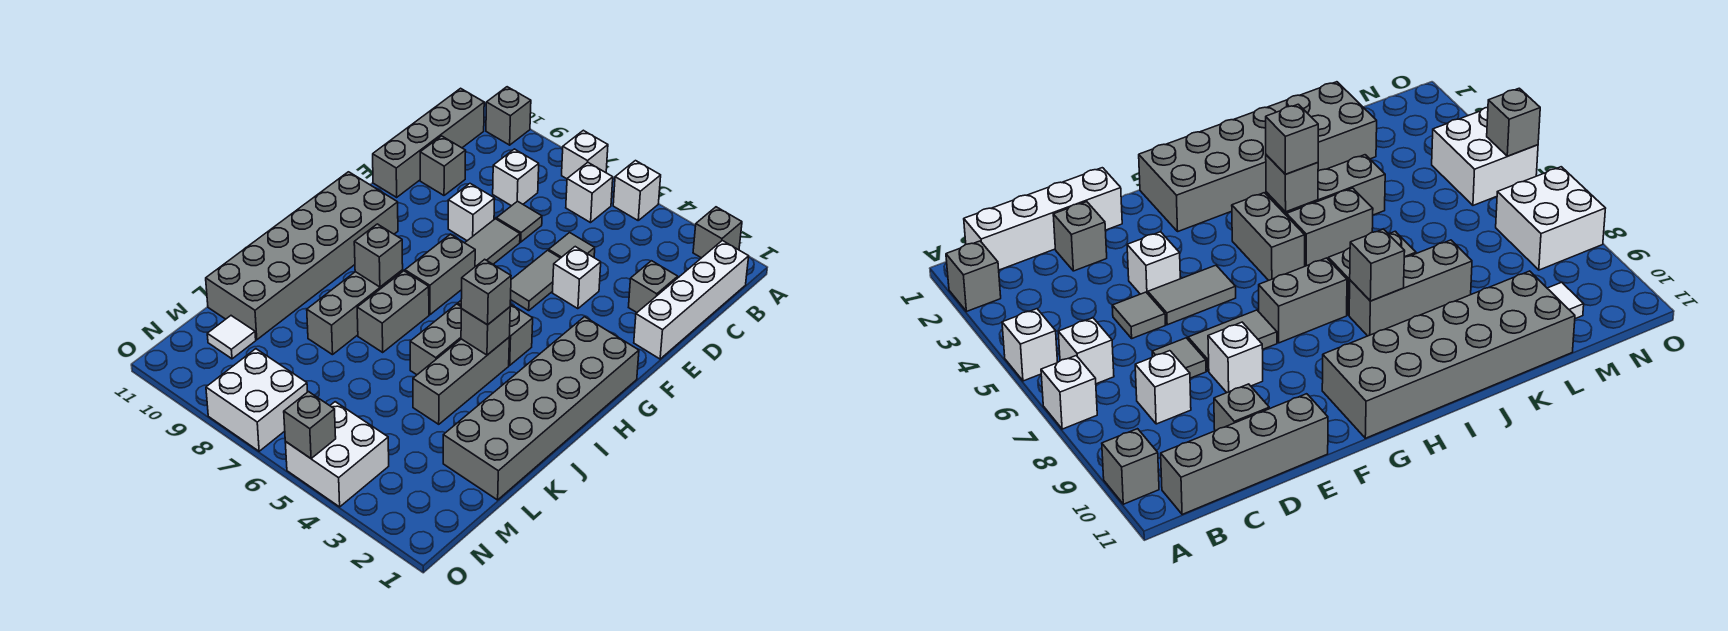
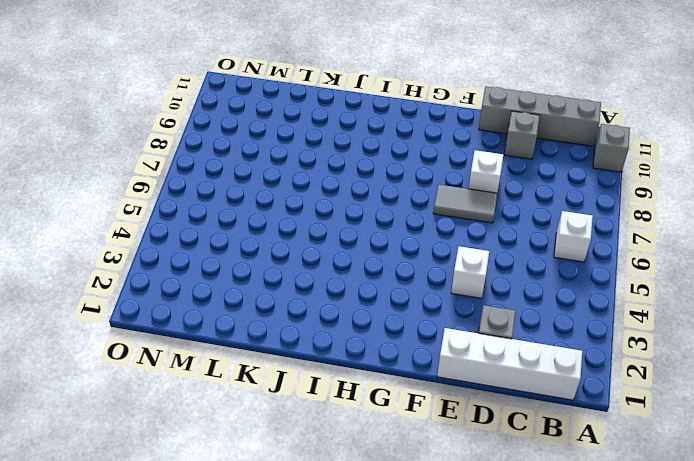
none -> grey brick A2 level 1
none -> white brick A5 level 1
none -> white brick A7 level 1
none -> white brick C8 level 1

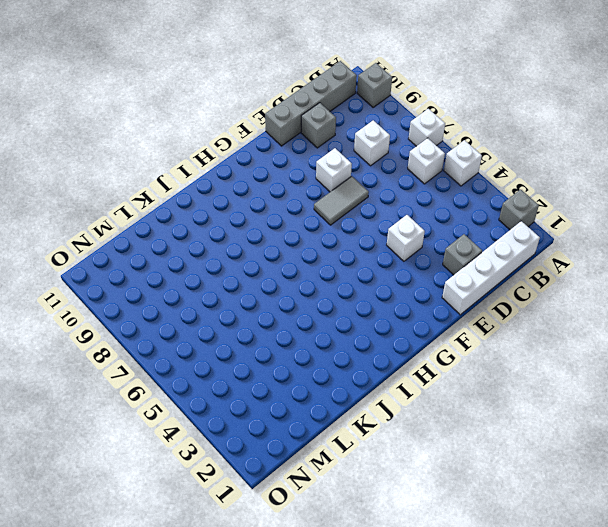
none -> grey tile D5 level 1
none -> grey tile D7 level 1
none -> grey tile E5:F5 level 1
none -> grey brick G1:L2 level 1

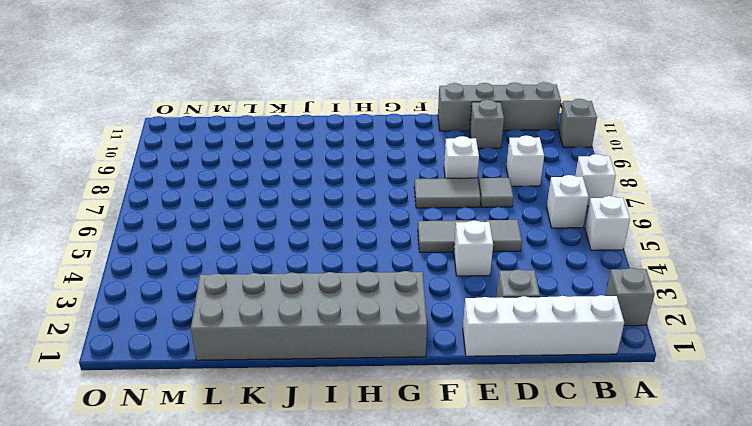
none -> grey brick G7:H7 level 1
none -> grey brick G10:L11 level 1
none -> grey brick H4:H5 level 1
none -> grey brick I4:K4 level 1

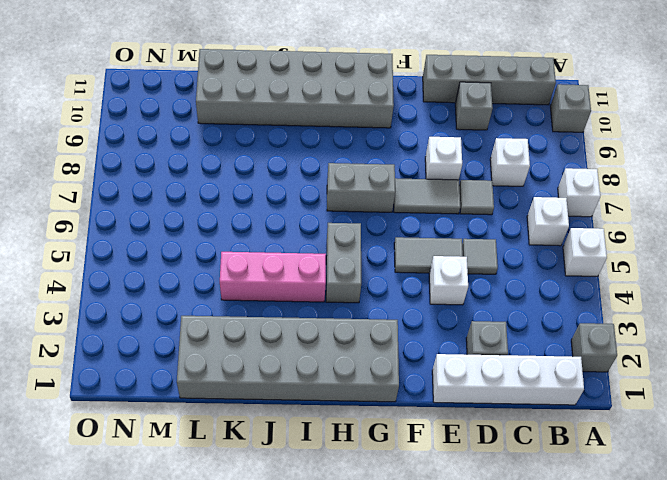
pink brick I4:K4 level 1 -> grey brick I4:K4 level 1
none -> grey brick I5:J5 level 1
none -> grey brick I7:J7 level 1
none -> grey brick I8:K8 level 1
none -> white tile M10 level 1

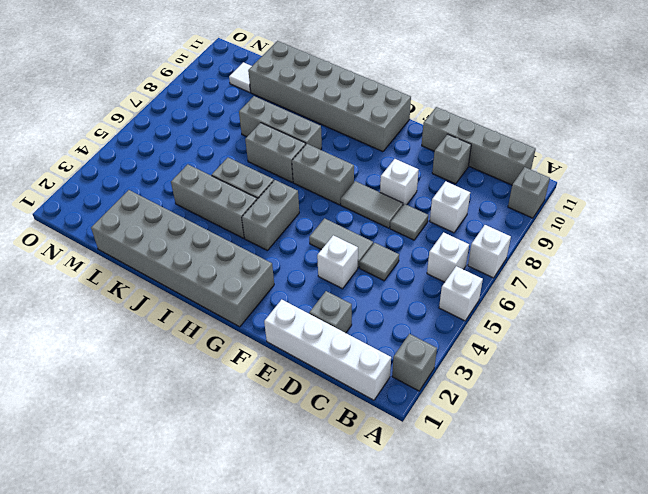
none -> white brick N4:O5 level 1
none -> white brick N7:O8 level 1
none -> grey brick I4 level 2
none -> grey brick I8 level 2

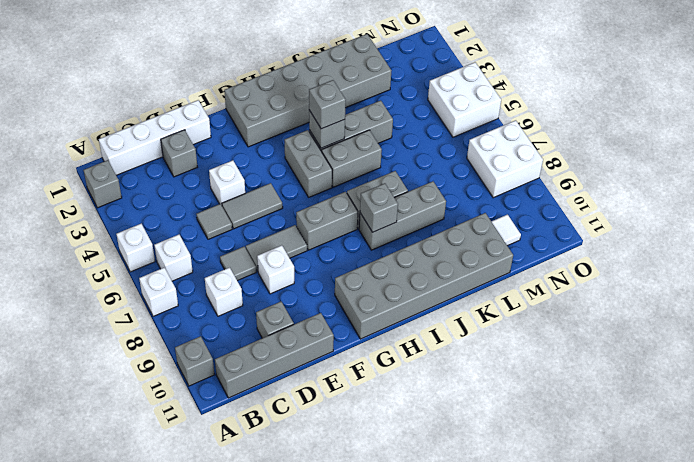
none -> grey brick O5 level 2

